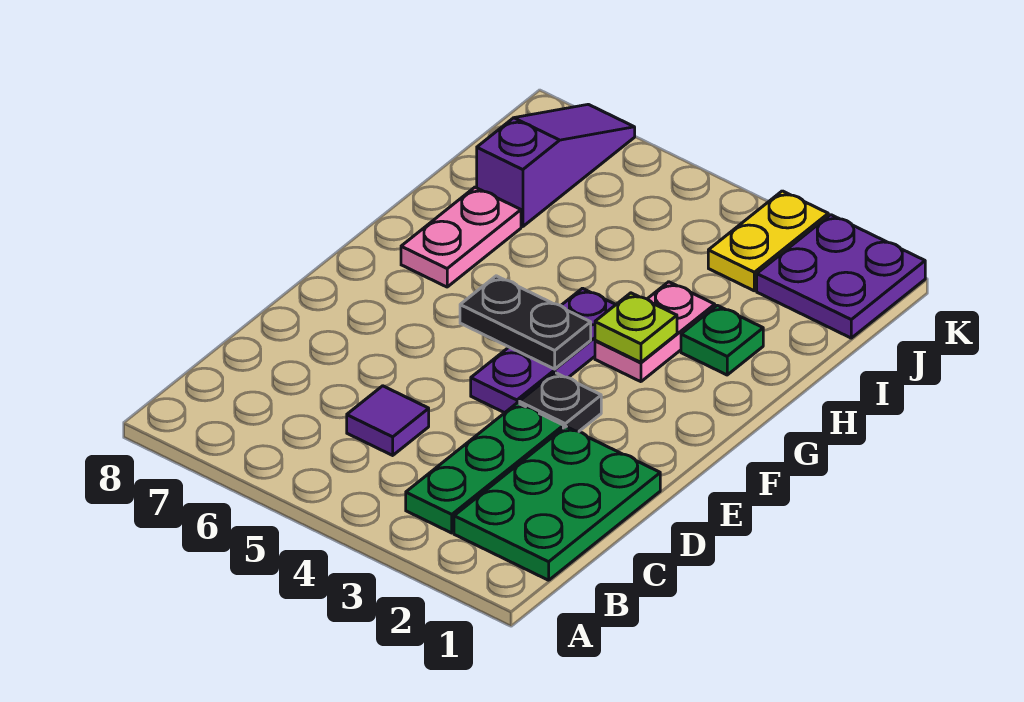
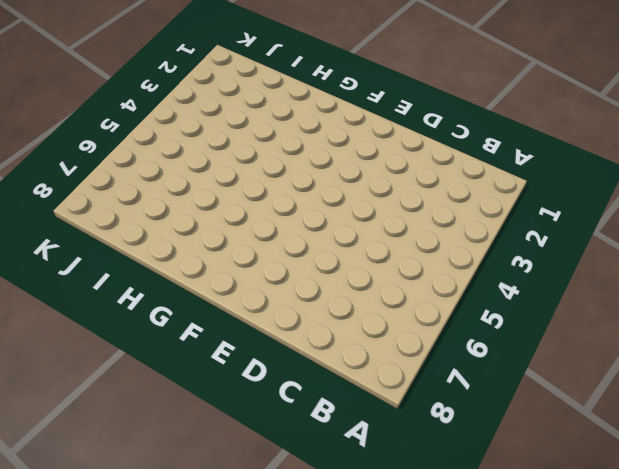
none -> green plate B1:D2 level 1
none -> green plate B3:D3 level 1
none -> purple tile C5 level 1

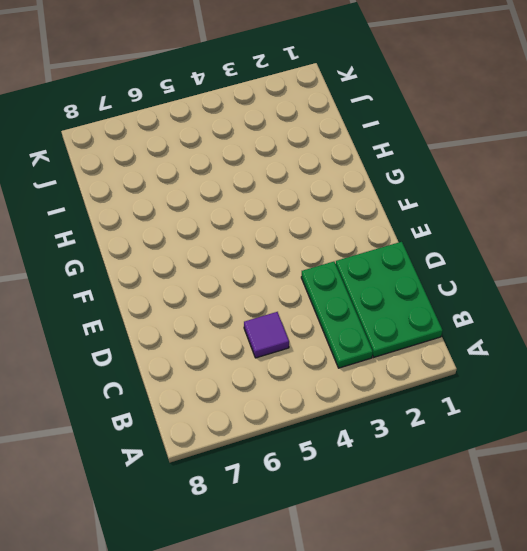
none -> black plate E3 level 1
none -> purple plate E4:G4 level 1
none -> pink plate G3:H3 level 1

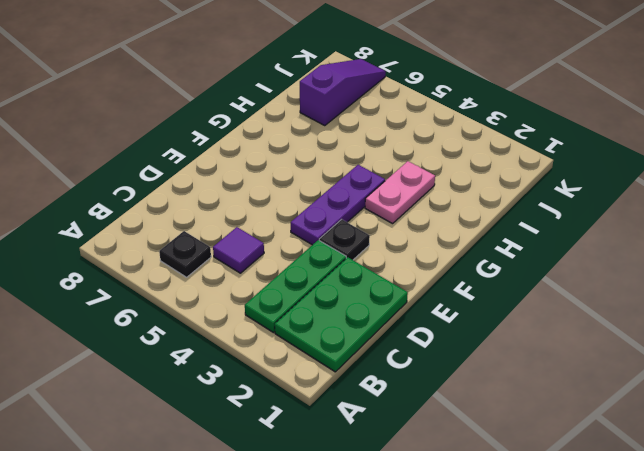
black plate B6 level 1 -> none
none -> pink plate G7:H7 level 1
none -> green plate H2 level 1
none -> purple plate J1:K2 level 1

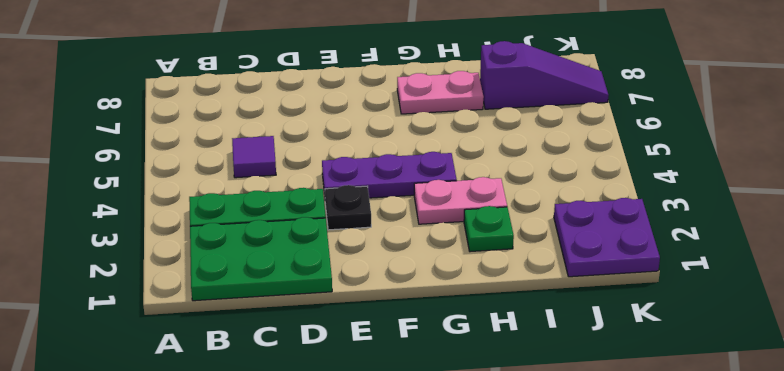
none -> yellow plate J3:K3 level 1
none -> black plate F4:F5 level 2
none -> lime plate G3 level 2

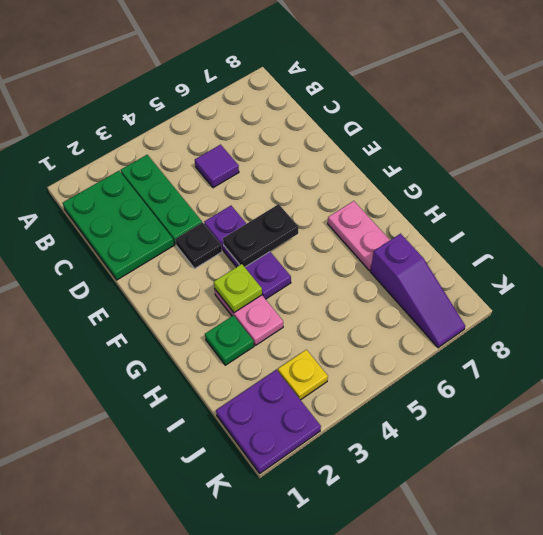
yellow plate J3 level 1 -> yellow plate J3:K3 level 1

